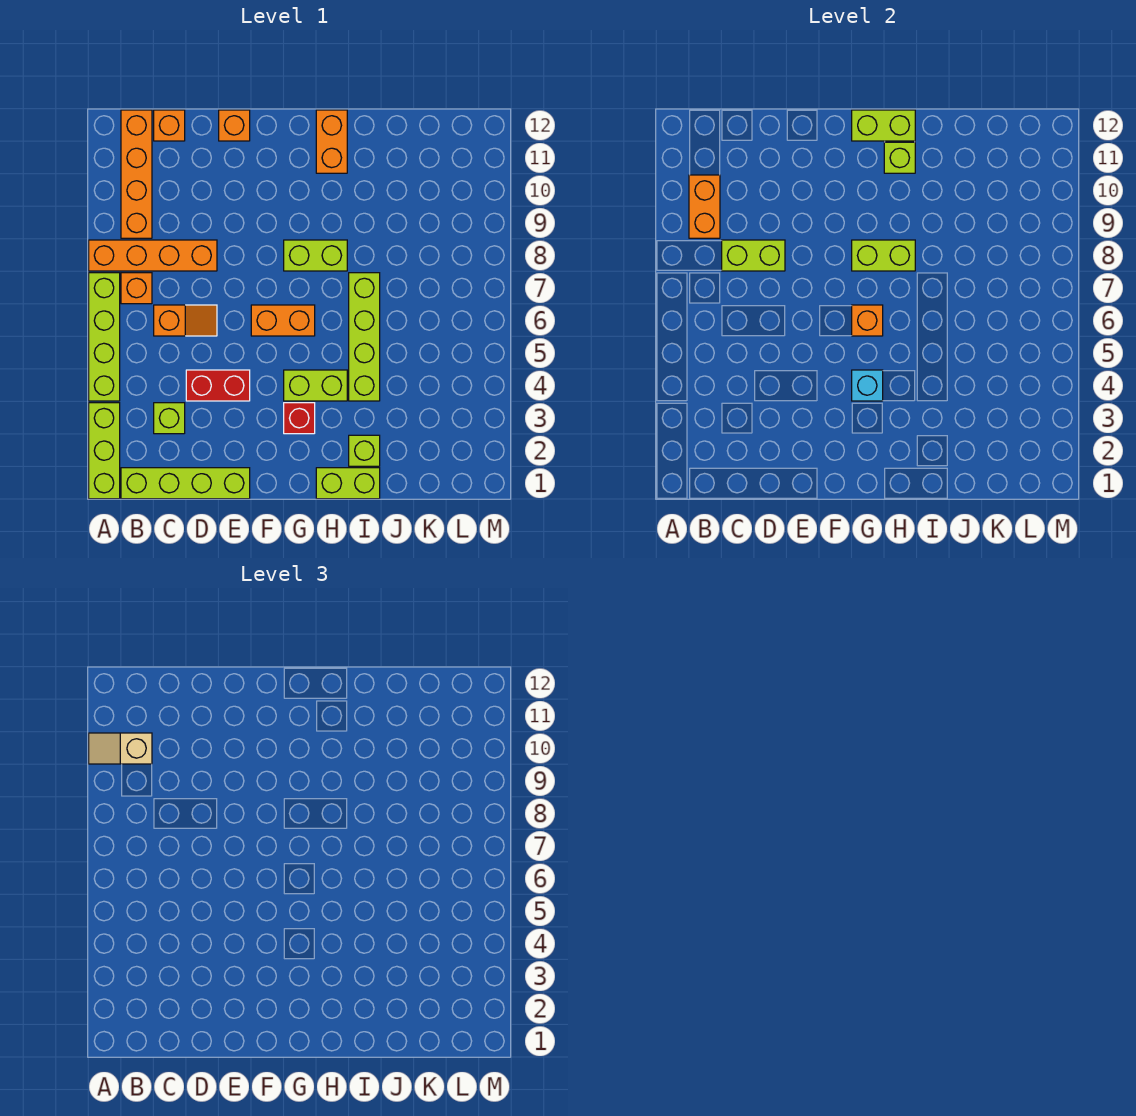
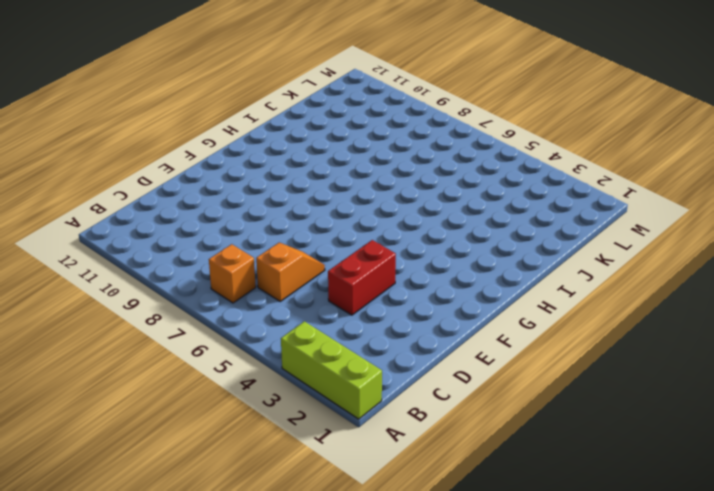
none -> lime brick A4:A7 level 1
none -> orange brick A8:D8 level 1
none -> lime brick B1:E1 level 1

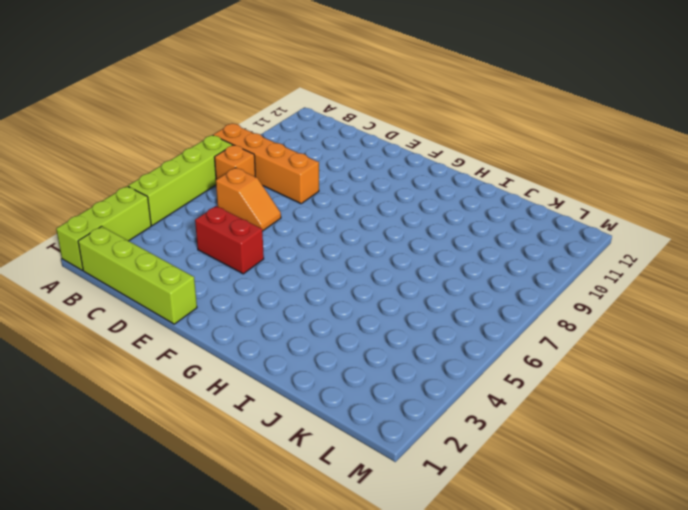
none -> orange brick B9:B12 level 1
none -> lime brick C3 level 1
none -> orange brick C12 level 1

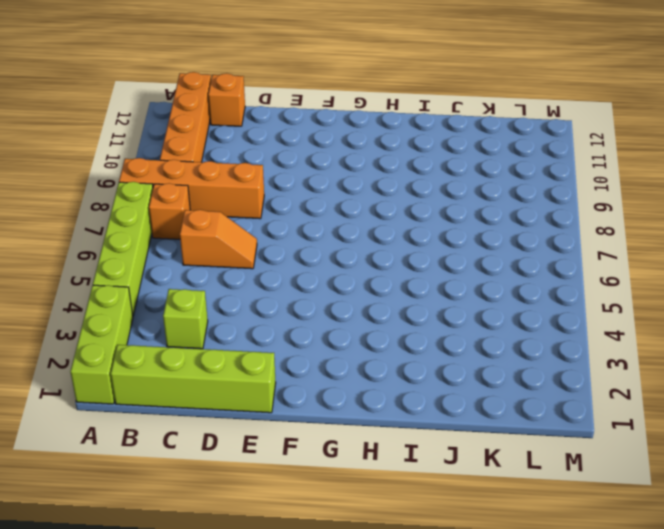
none -> red brick D4:E4 level 1
none -> orange brick E12 level 1
none -> orange brick F6:G6 level 1

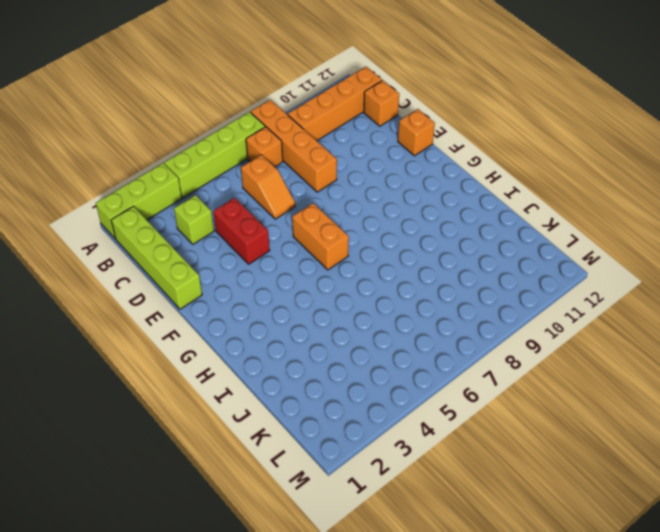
none -> red brick G3 level 1
none -> lime brick G4:H4 level 1
none -> lime brick G8:H8 level 1

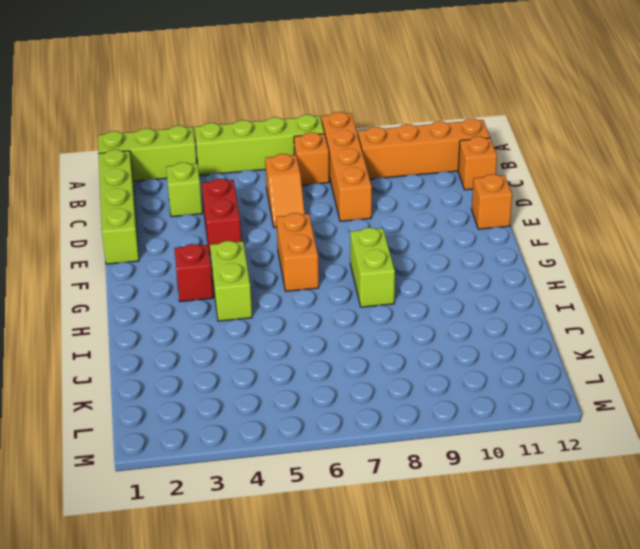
none -> lime brick H1:I1 level 1
none -> orange brick H11:H12 level 1
none -> lime brick I2 level 1

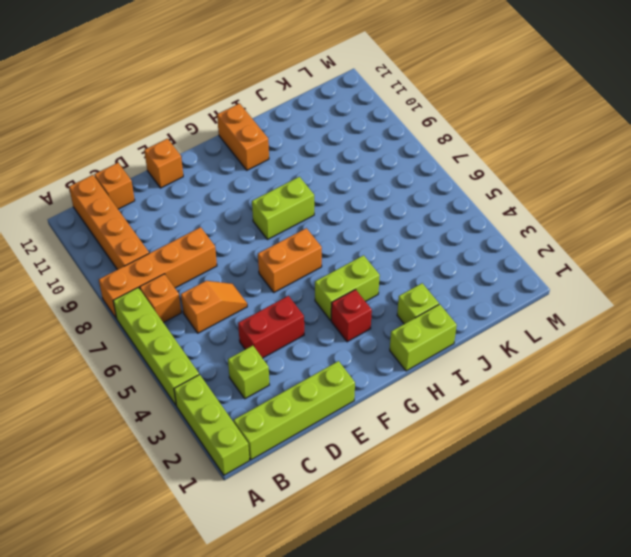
none -> lime brick I4:I7 level 1
none -> orange brick B9:B10 level 2
none -> lime brick C8:D8 level 2

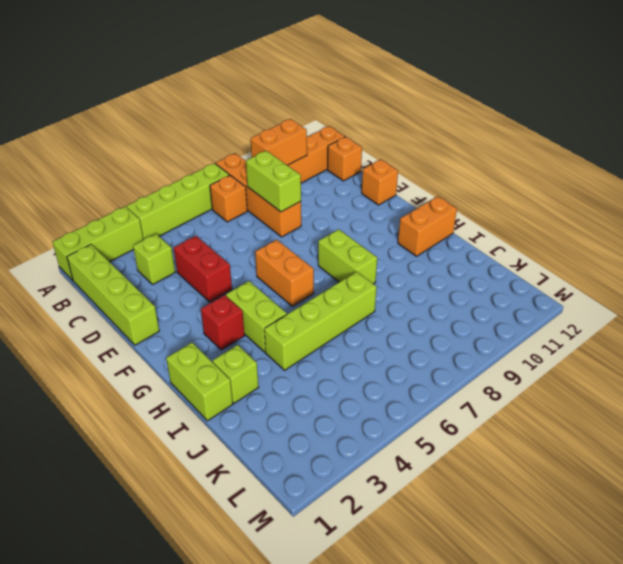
none -> orange slope C6:D6 level 1 top C
none -> cyan brick G4 level 2
none -> orange brick G6 level 2

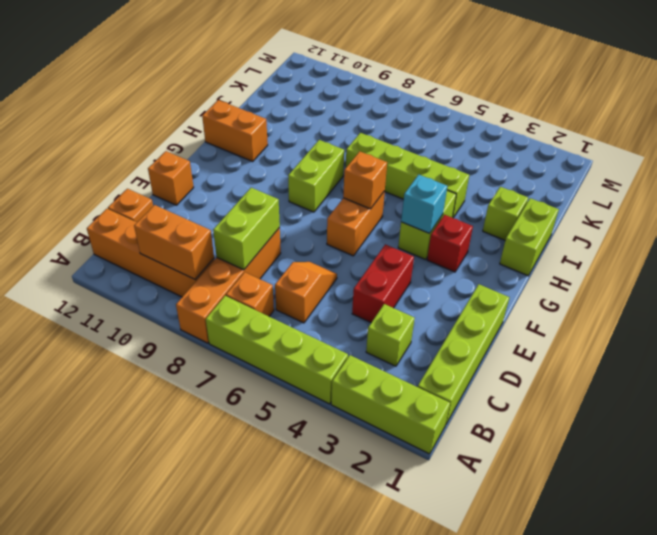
none -> lime brick G8:H8 level 2
none -> lime brick G12:H12 level 2
none -> lime brick H11 level 2

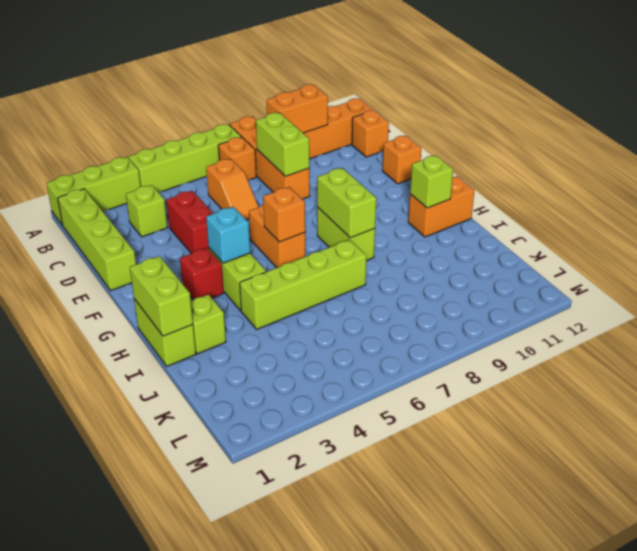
lime brick H1:I1 level 2 -> lime brick G12:H12 level 2
none -> tan slope A10:B10 level 3 top B

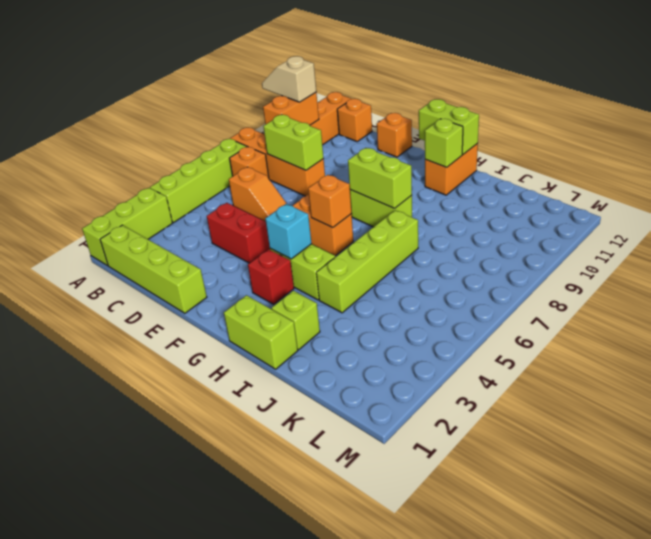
none -> lime brick C3 level 1

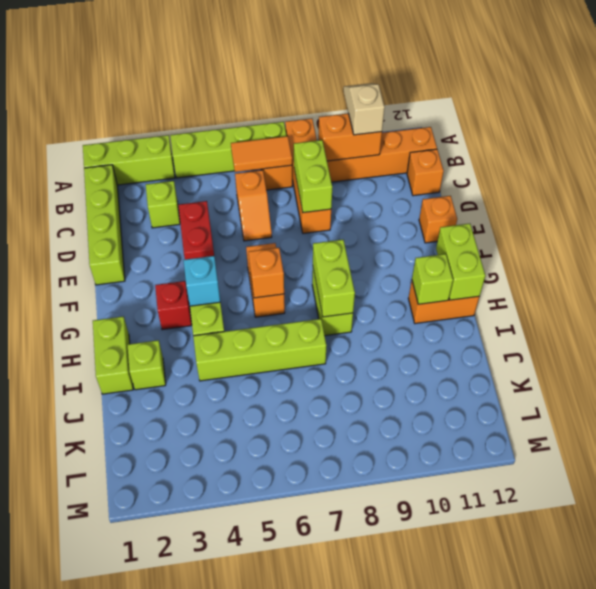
orange tile B6:B7 level 2 -> none

